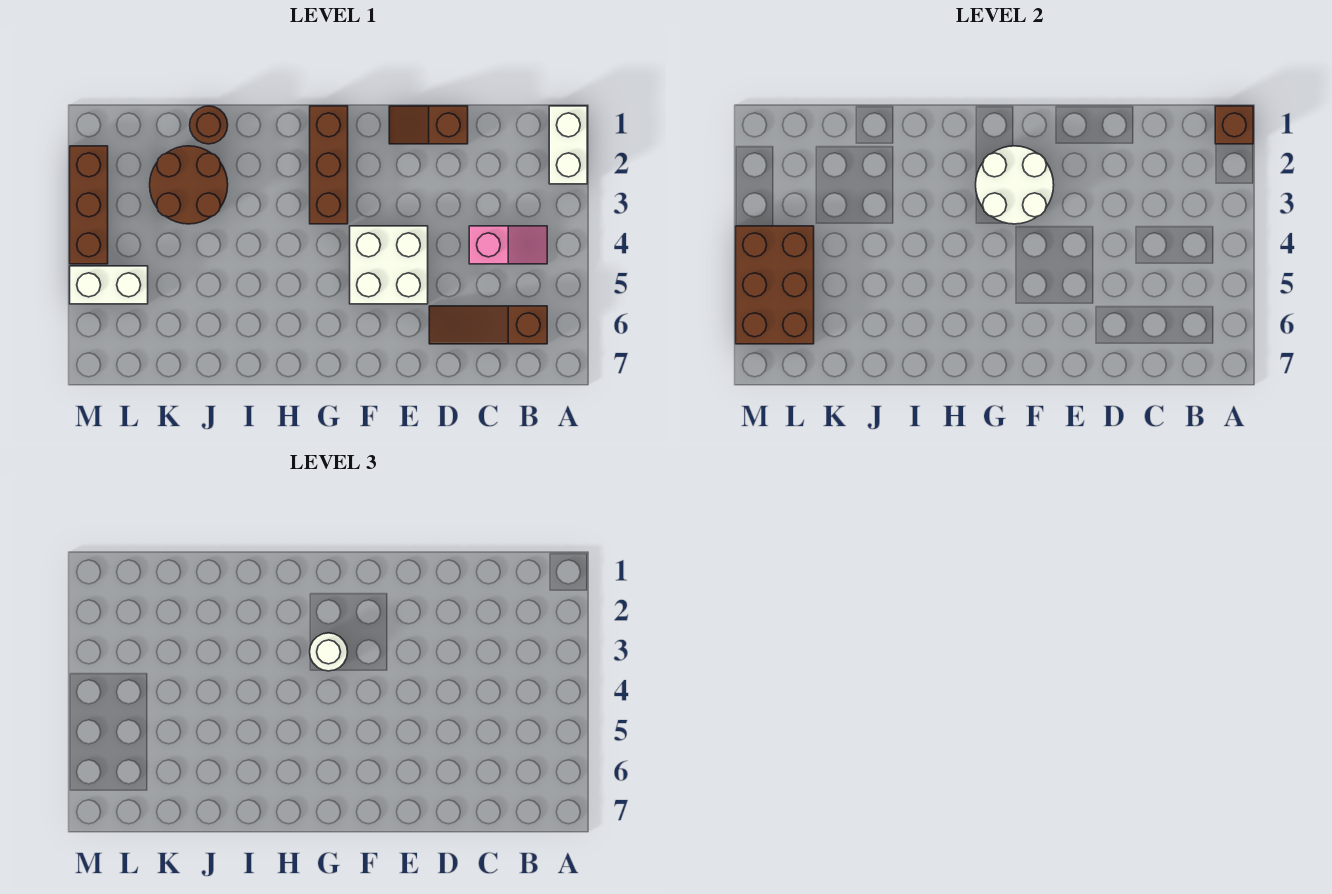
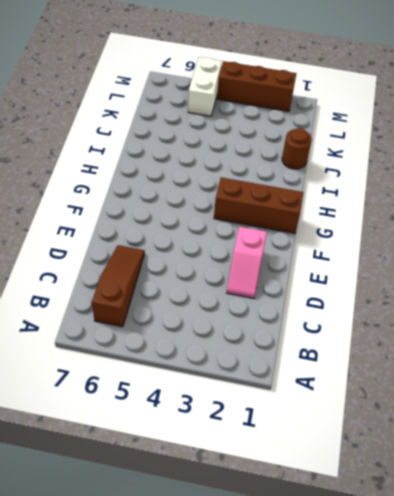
pink slope D2:E2 level 1 top E -> pink slope B4:C4 level 1 top C
none -> white brick A1:A2 level 1
none -> brown slope D1:E1 level 1 top D
none -> white brick E4:F5 level 1

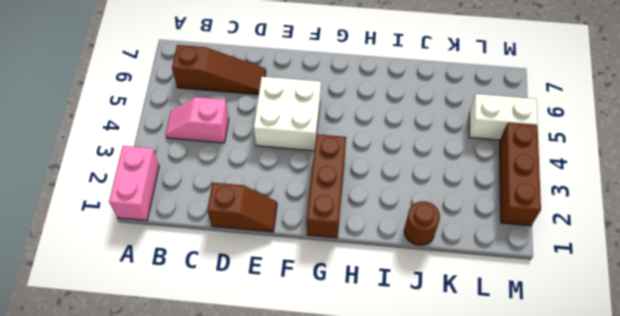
pink brick A1:A2 level 1 -> white brick A1:A2 level 1
none -> brown round brick J2:K3 level 1
none -> brown brick A1 level 2
none -> white round brick F2:G3 level 2

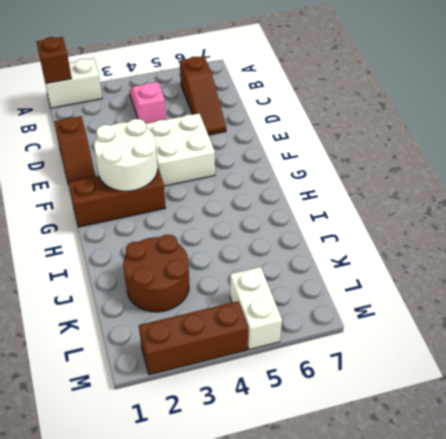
none -> brown round brick J1 level 1
none -> brown brick L4:M6 level 2
none -> white round brick G3 level 3

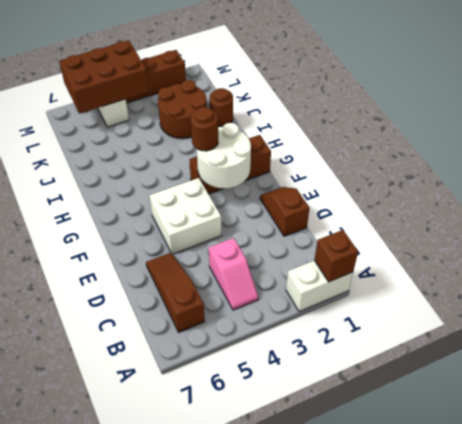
brown round brick G3 level 3 -> white round brick G3 level 3

